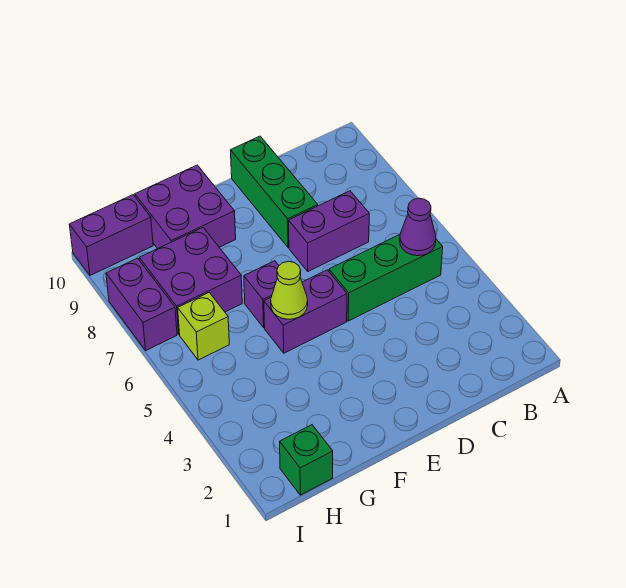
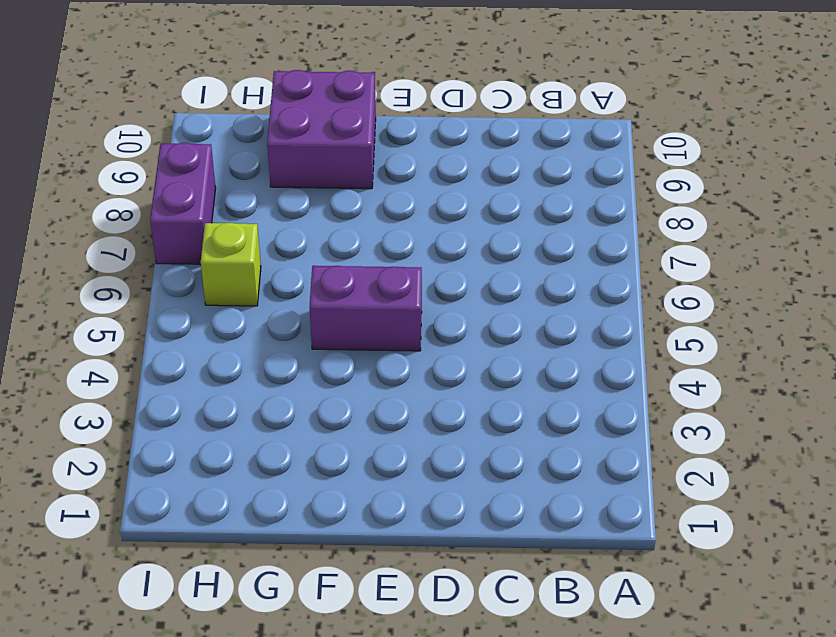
none -> green brick B5:D5 level 1
none -> purple brick C7:D7 level 1
none -> green brick D8:D10 level 1

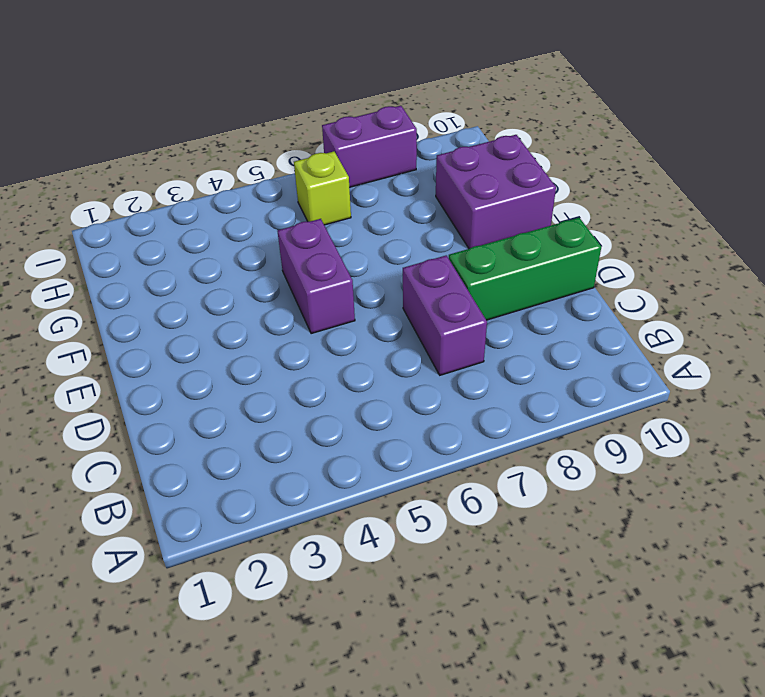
none -> green brick B5:D5 level 1
none -> purple brick F6 level 1
none -> purple brick G7:H8 level 1

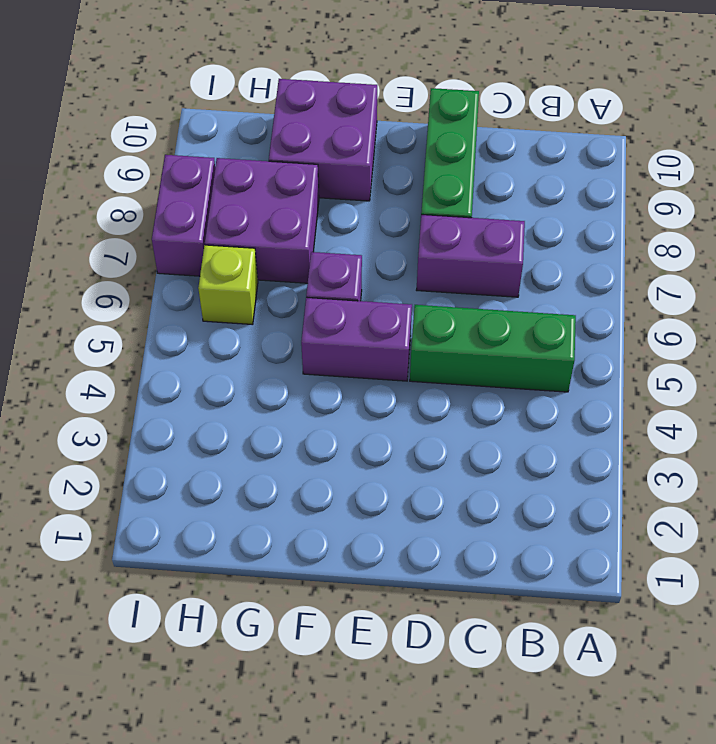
none -> green brick H1 level 1
none -> purple brick H10:I10 level 1
none -> purple cone B5 level 2

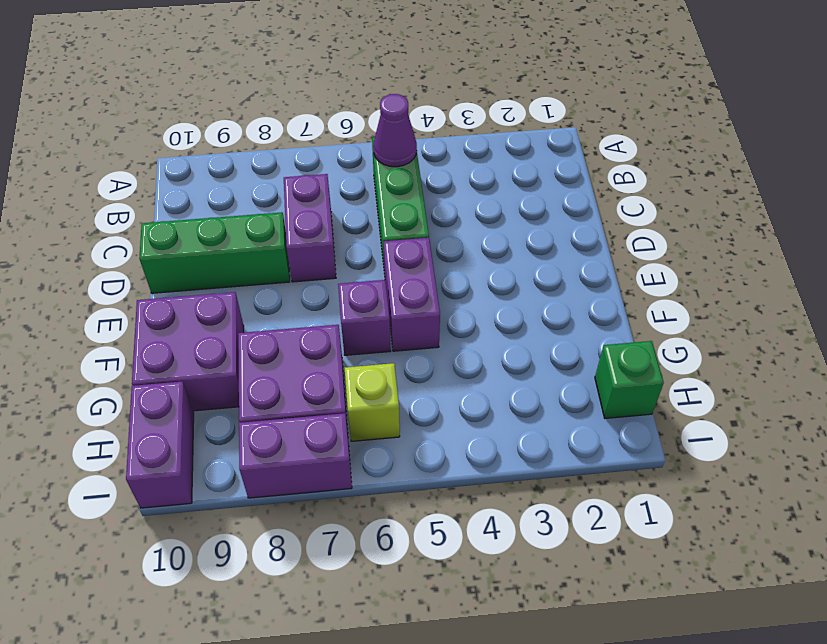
none -> lime cone F5 level 2

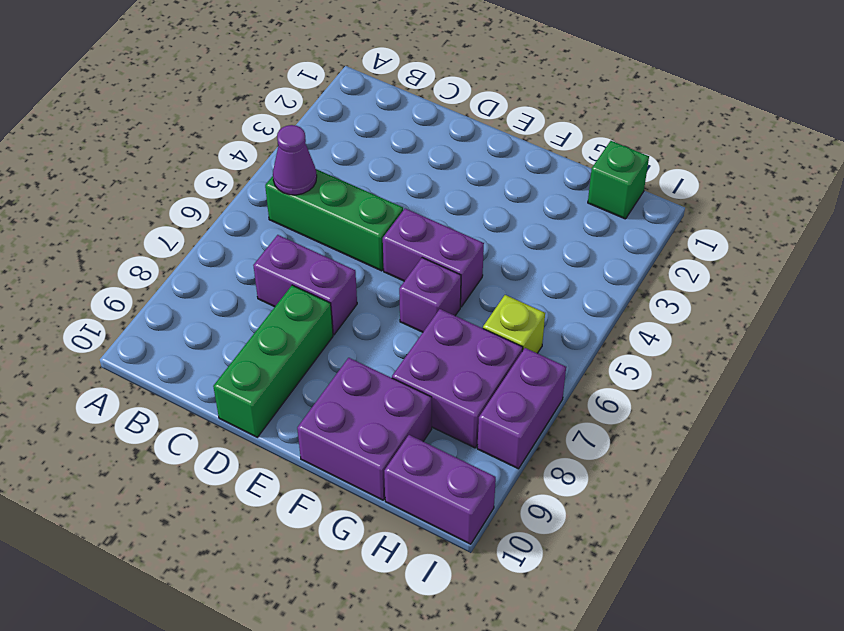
none -> lime cone F5 level 2

